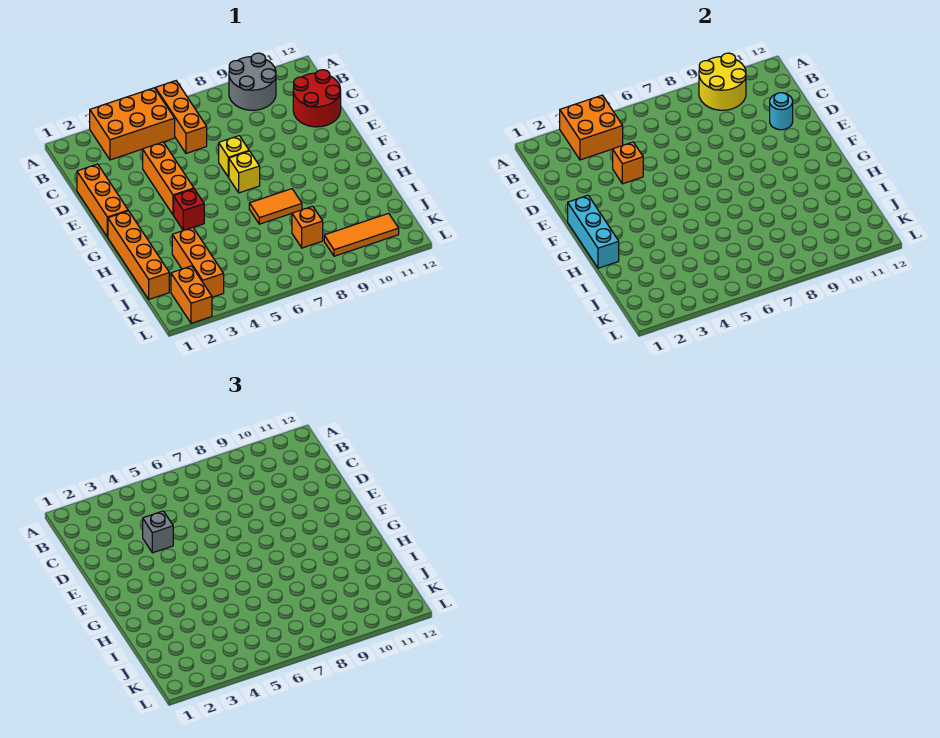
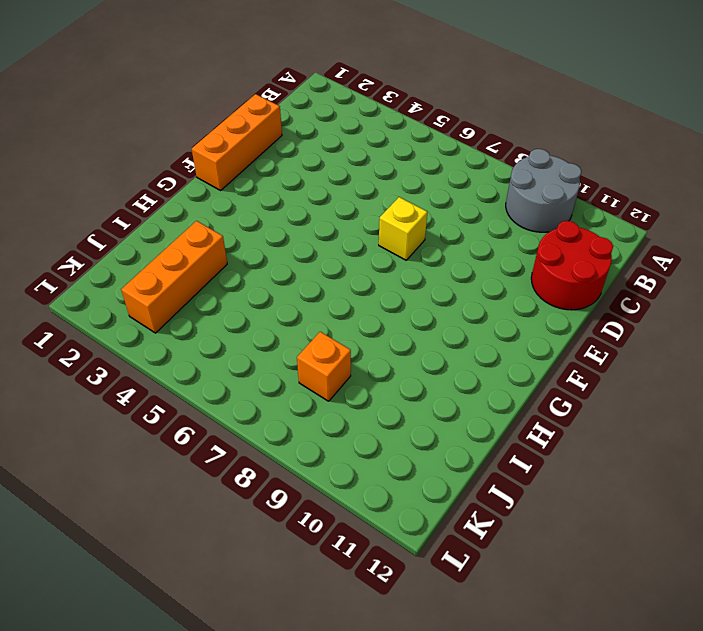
none -> orange brick A3:B5 level 1
none -> orange brick A6:C6 level 1
none -> orange brick D4:F4 level 1

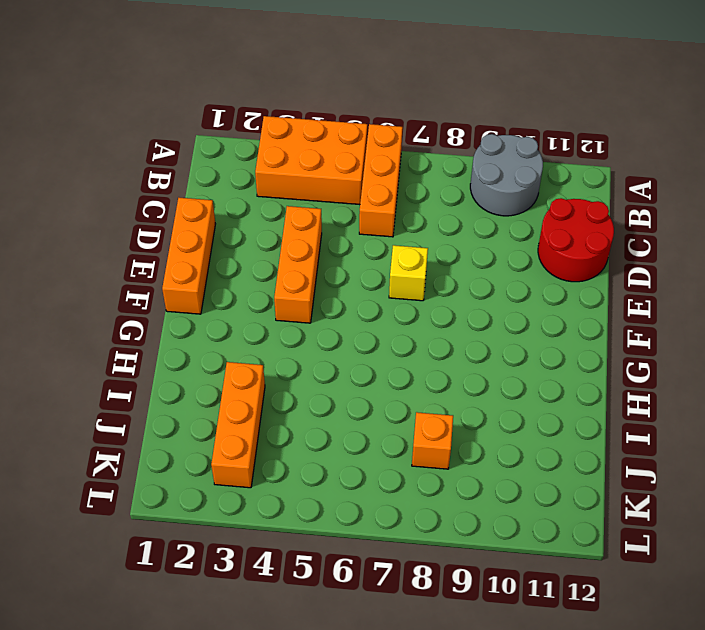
none -> yellow brick F7 level 1
none -> orange brick G1:J1 level 1
none -> red brick G4 level 1

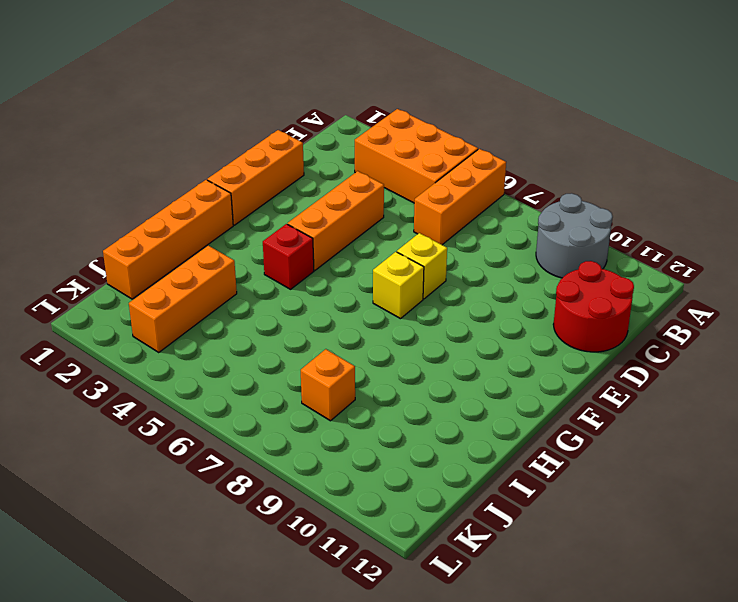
none -> orange tile H7:H8 level 1
none -> orange brick K2:L2 level 1
none -> orange tile K9:K11 level 1

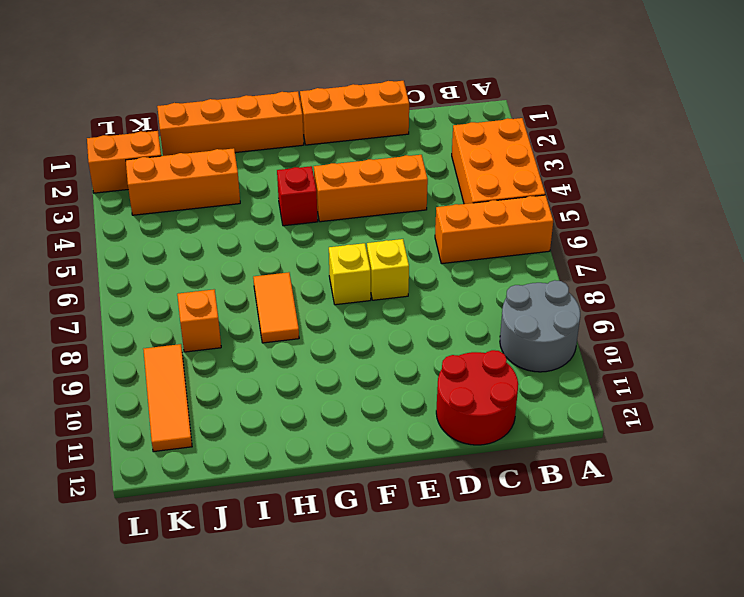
none -> orange brick A3:B4 level 2
none -> yellow round brick A9:B10 level 2
none -> orange brick D4 level 2

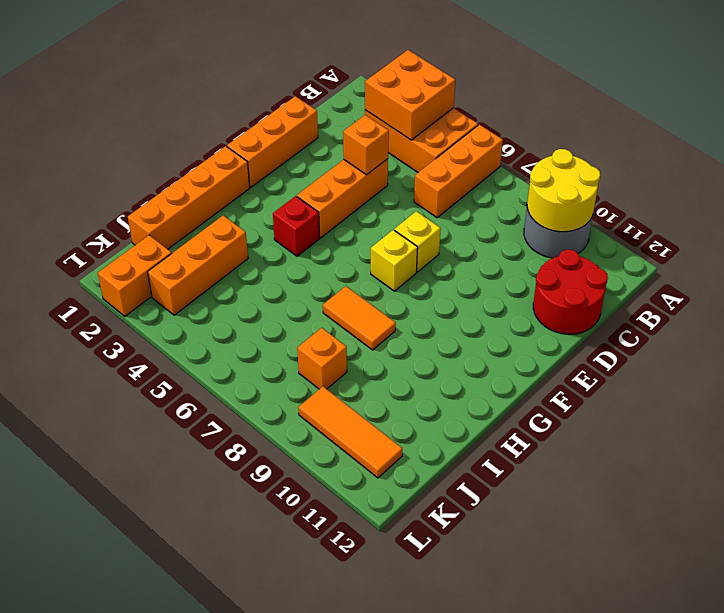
none -> cyan round brick D11 level 2
none -> cyan brick F1:H1 level 2
none -> grey brick D4 level 3

